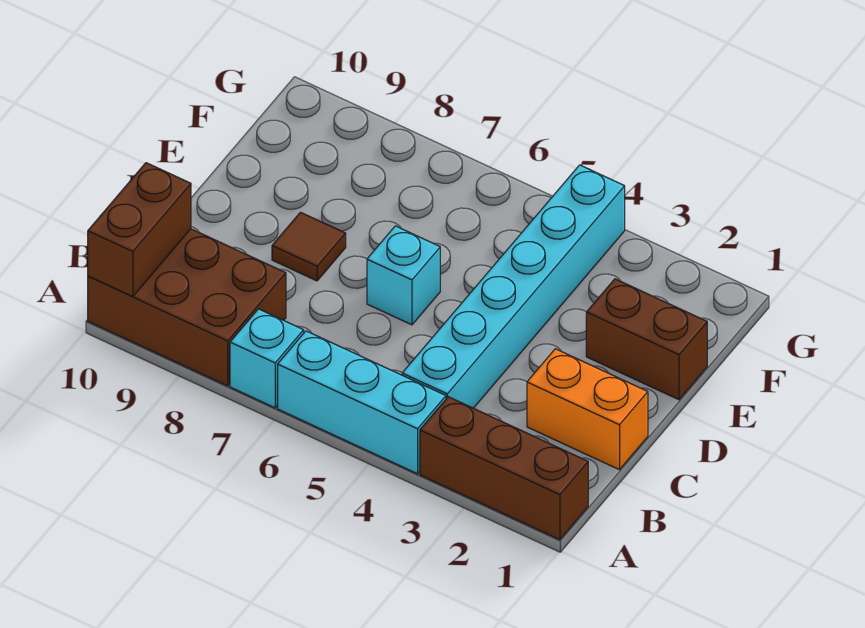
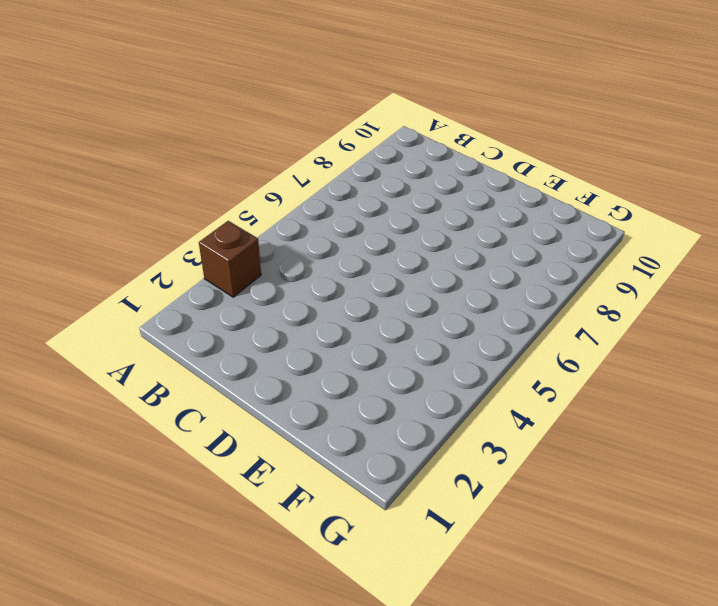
brown brick A3 level 1 -> brown brick A1:A3 level 1
none -> cyan brick A4:A6 level 1
none -> cyan brick A7 level 1

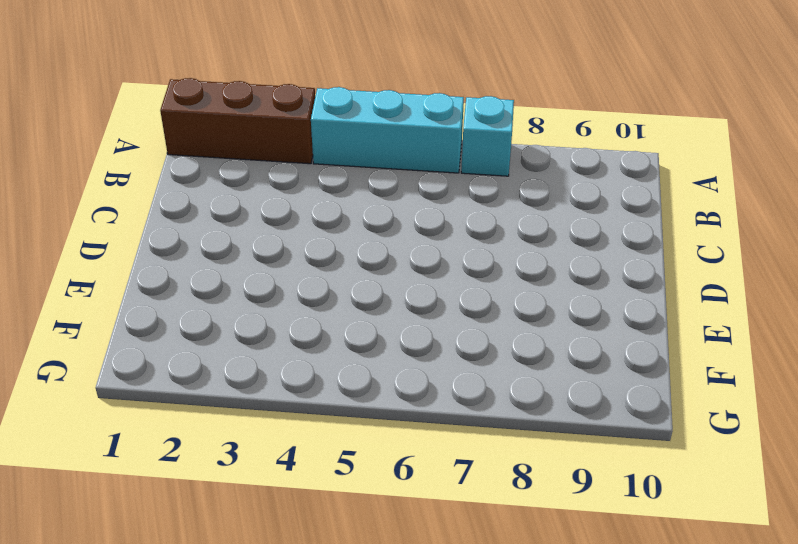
none -> brown brick A8:B10 level 1
none -> cyan brick B4:G4 level 1

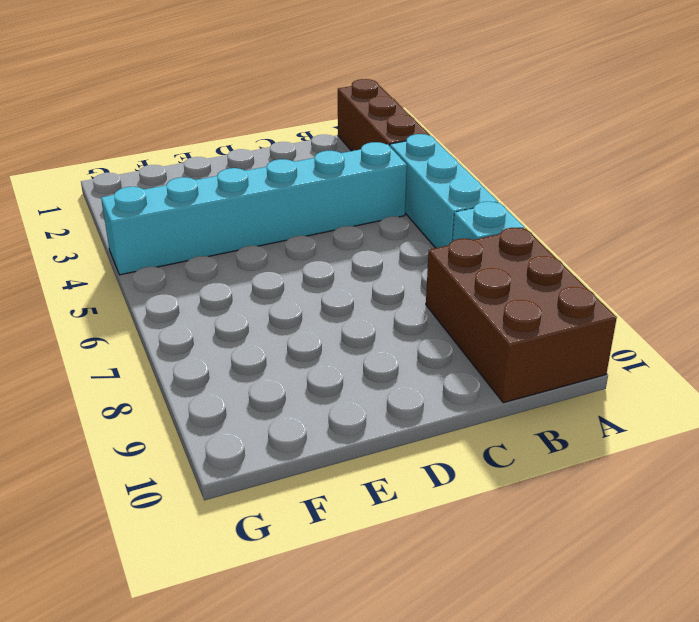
none -> orange brick C1:C2 level 1
none -> cyan brick D6 level 1

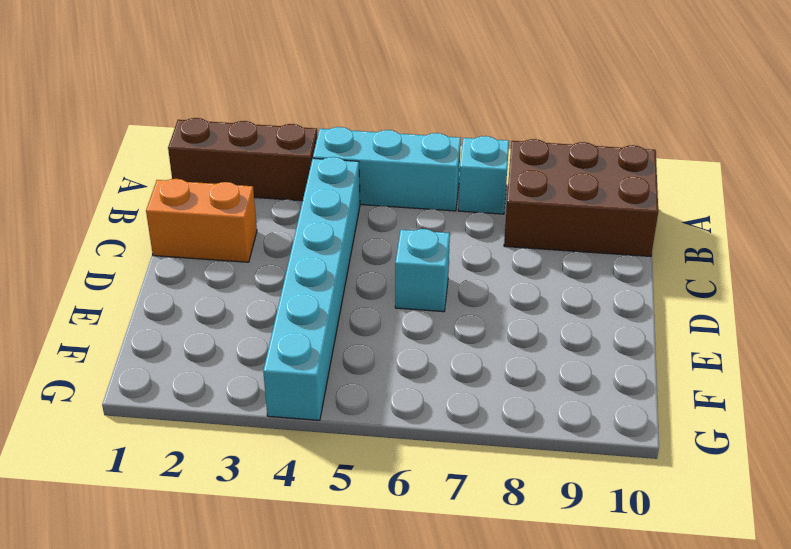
none -> brown tile D8 level 1
none -> brown brick E1:E2 level 1

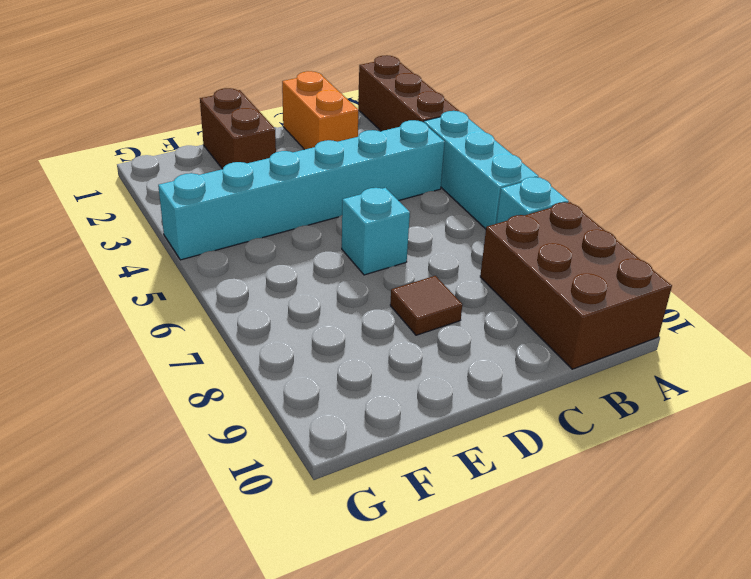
none -> brown brick A10:B10 level 2

